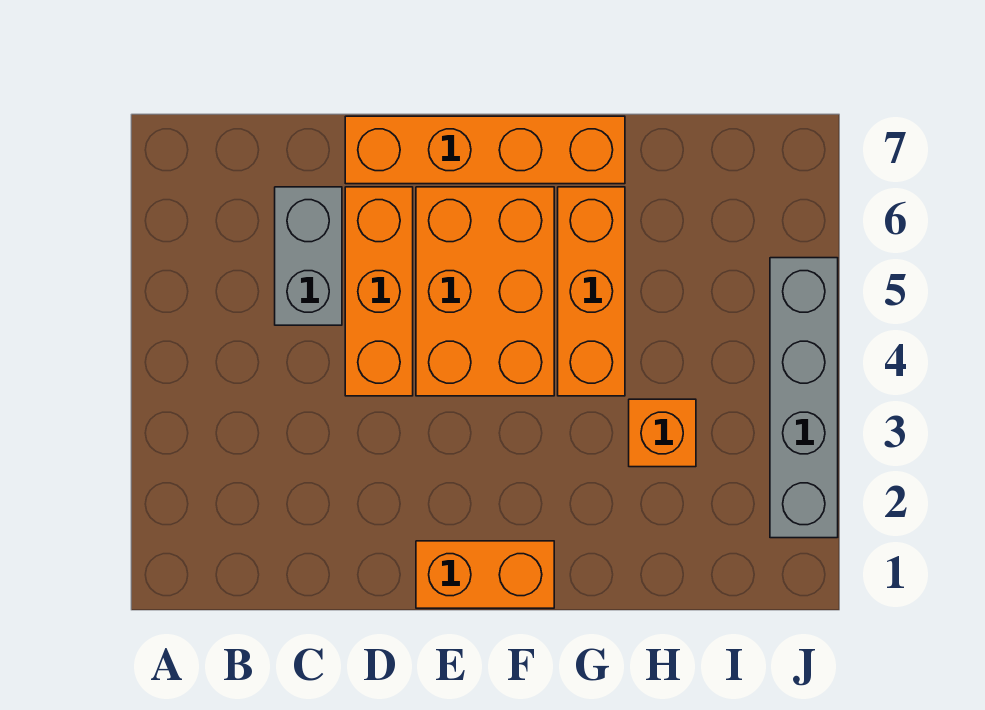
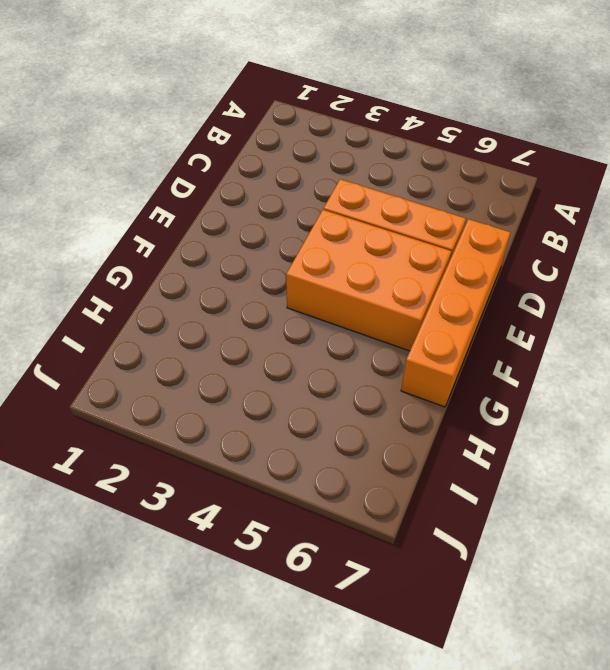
none -> grey brick C5:C6 level 1
none -> orange brick E1:F1 level 1

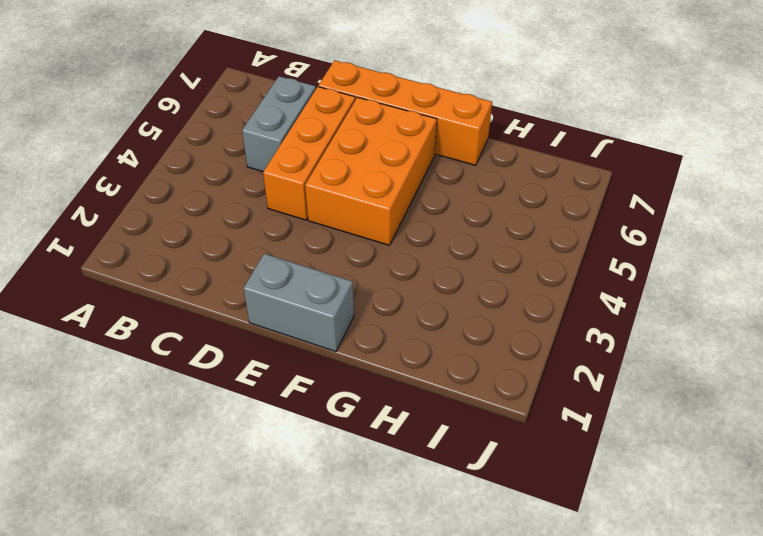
grey brick E1:F1 level 1 -> orange brick E1:F1 level 1
none -> orange brick G4:G6 level 1
none -> orange brick H3 level 1

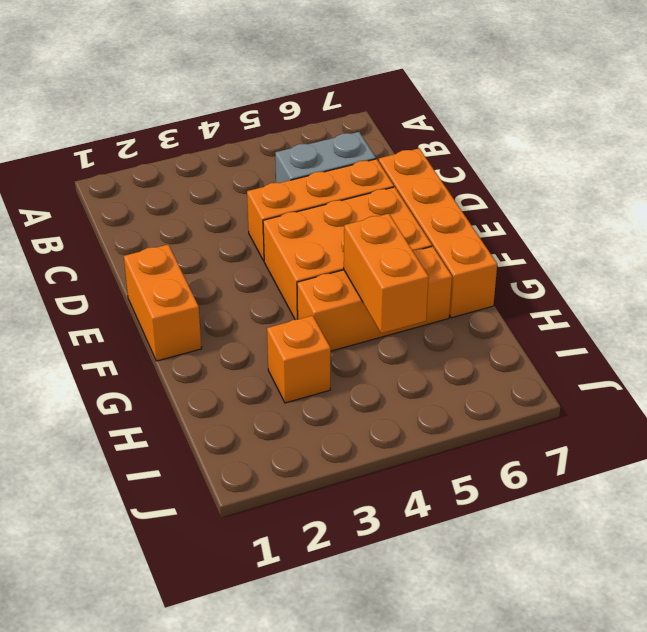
orange brick G5:H5 level 2 -> none
none -> grey brick J2:J5 level 1

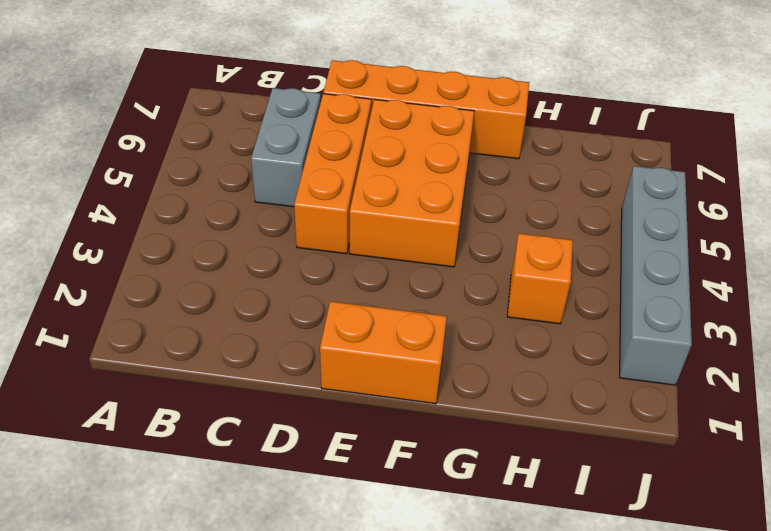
none -> orange brick G4:G6 level 1

